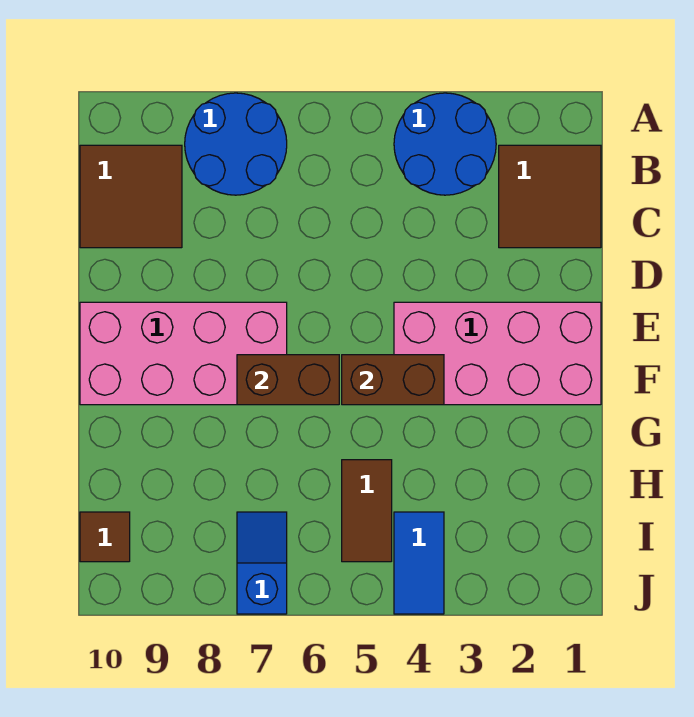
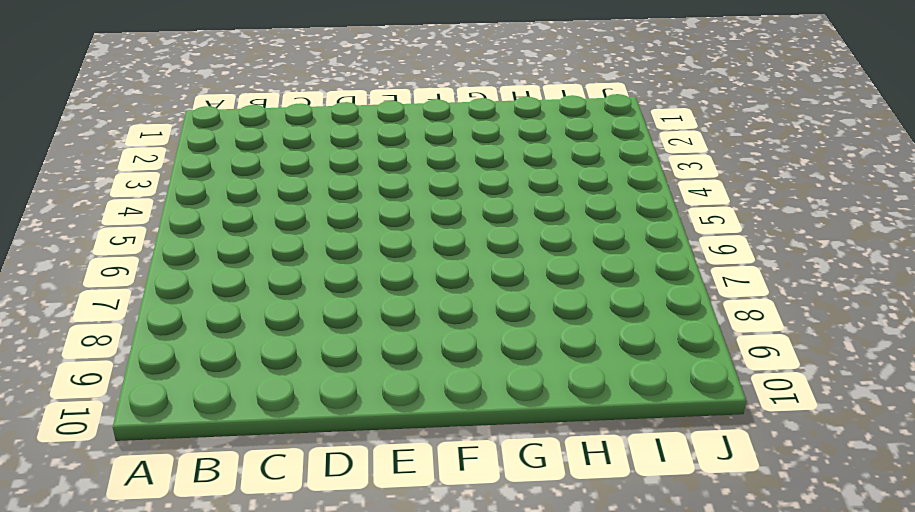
none -> blue round brick A3:B4 level 1
none -> blue round brick A7:B8 level 1
none -> brown tile B1:C2 level 1

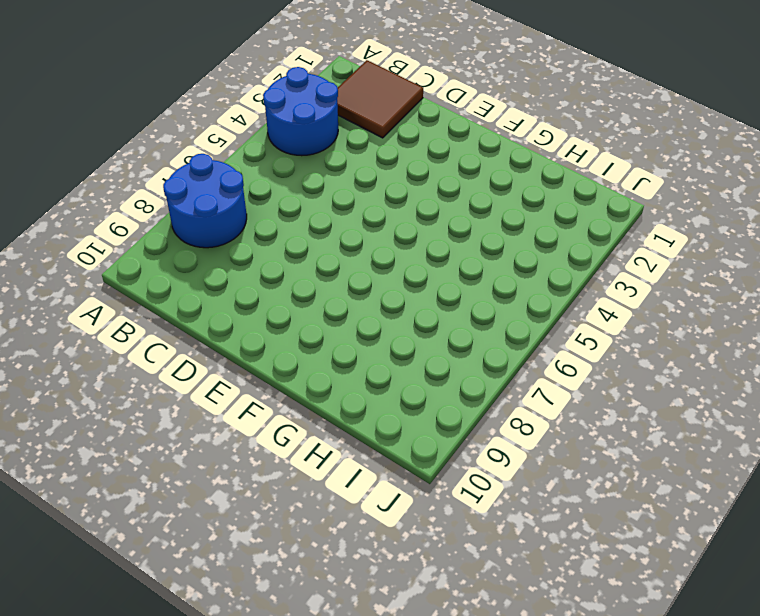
none -> brown tile B9:C10 level 1
none -> pink brick E1:F4 level 1
none -> pink brick E7:F10 level 1

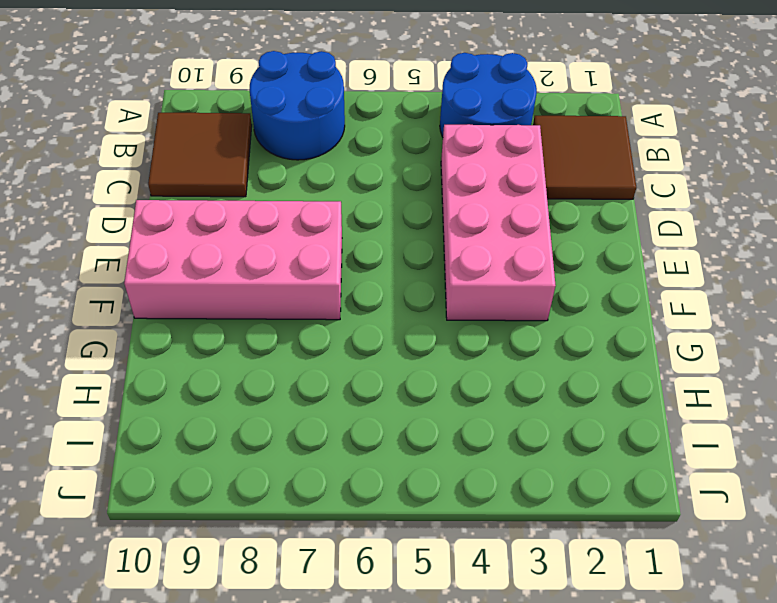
pink brick C3:F4 level 1 -> pink brick E1:F4 level 1
none -> brown tile H5:I5 level 1
none -> blue tile I4:J4 level 1
none -> blue slope I7:J7 level 1 top J

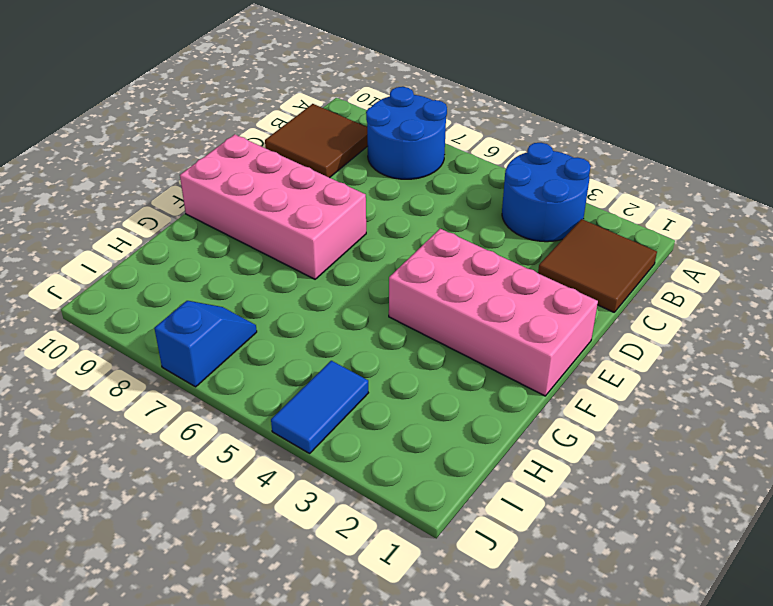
none -> brown tile H5:I5 level 1
none -> brown tile I10 level 1
none -> brown brick F4:F5 level 2

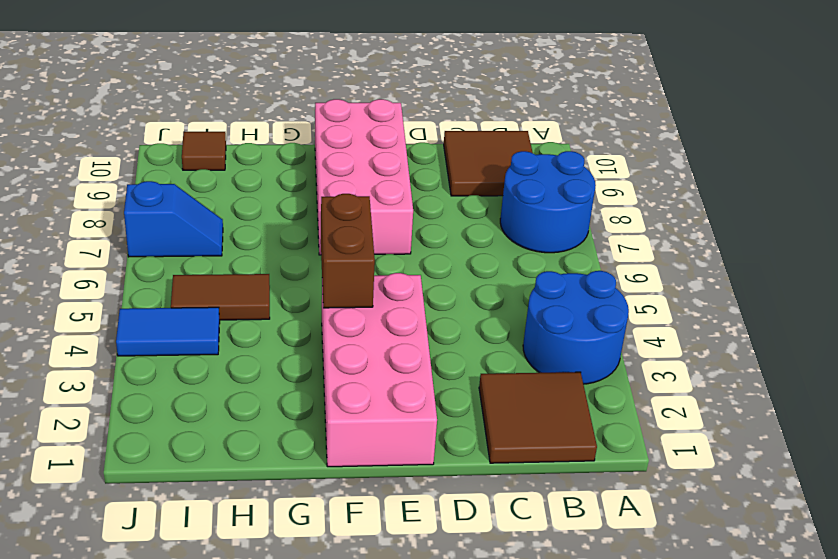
none -> brown brick F6:F7 level 2

